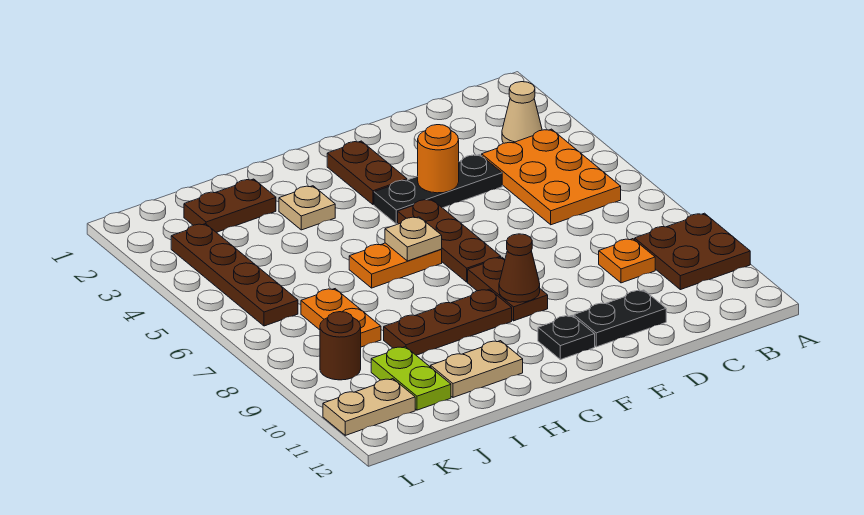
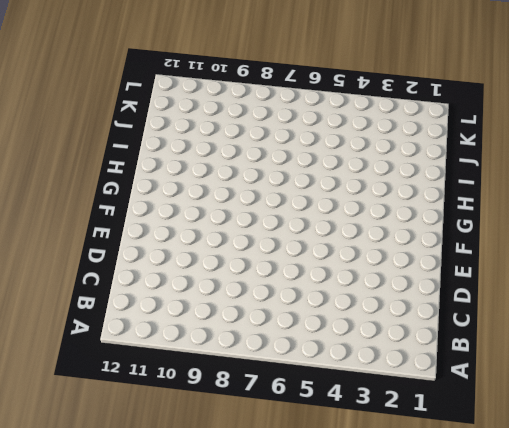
none -> brown plate A9:B10 level 1
none -> tan cone B3 level 1
none -> orange plate B4:C6 level 1

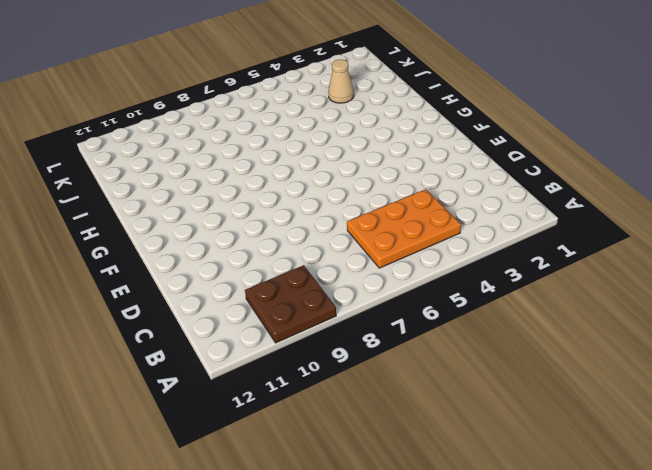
tan cone J3 level 1 -> tan cone B3 level 1
none -> orange plate C9 level 1
none -> black plate D4:F4 level 1
none -> black plate D11:E11 level 1

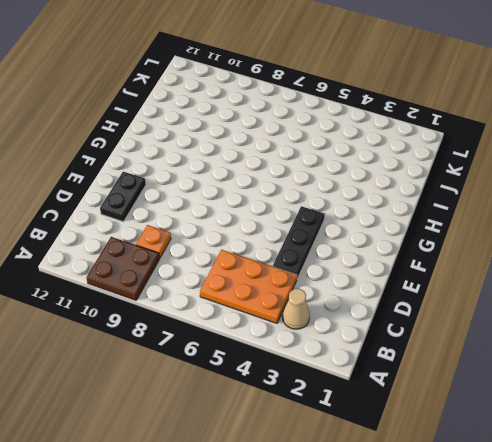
none -> brown plate F2:F3 level 1
none -> brown plate F5:F7 level 1
none -> brown plate F8:F9 level 1

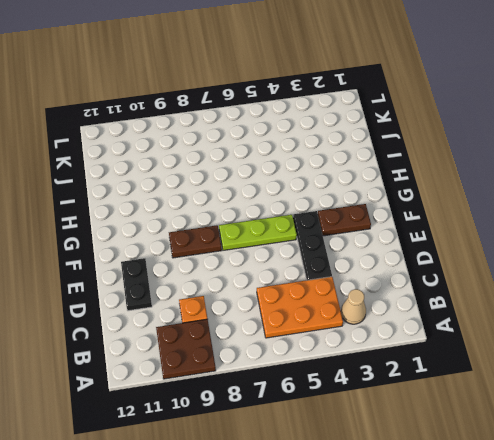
lime plate F5:F7 level 1 -> brown plate F5:F7 level 1
none -> black plate F11 level 1
none -> orange plate G6:H6 level 1
none -> brown plate G9:I9 level 1

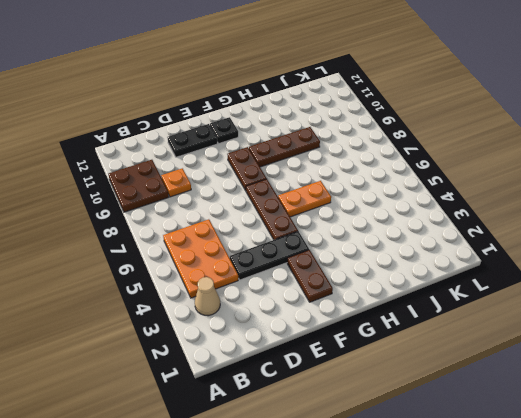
none -> tan plate H3 level 1
none -> tan plate H11:I11 level 1
none -> brown plate I2:J2 level 1

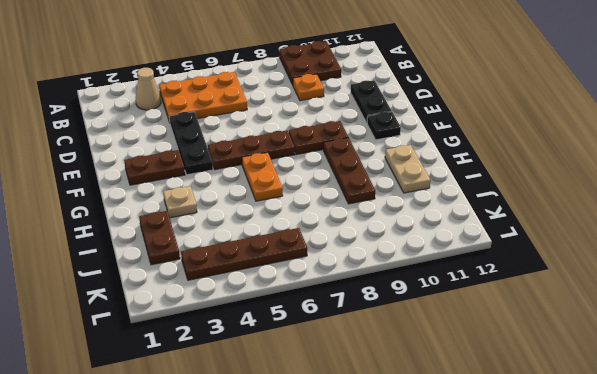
none -> orange plate J7:J8 level 1
none -> lime plate J10:J11 level 1
none -> brown round brick K9 level 1

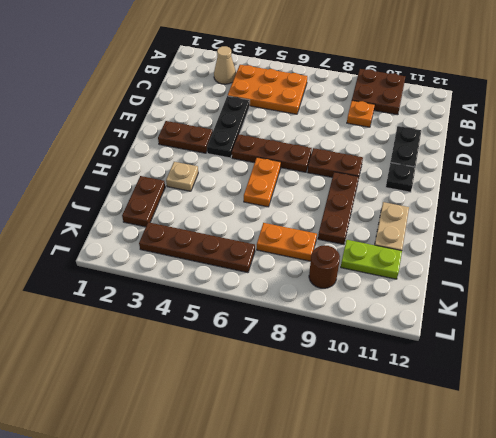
none -> tan plate K11:L11 level 1
none -> orange round brick E4 level 2
none -> brown cone F9 level 2

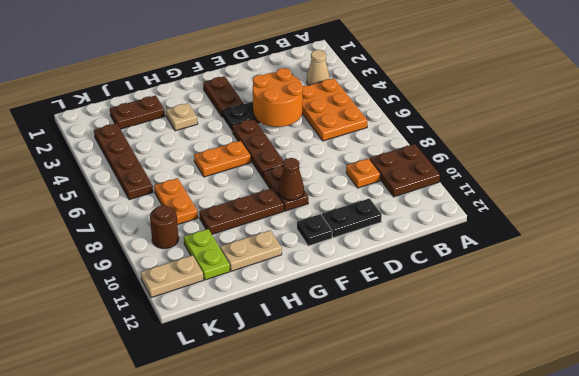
orange round brick D4:E5 level 2 -> orange round brick E4 level 2
none -> tan plate G6 level 2

